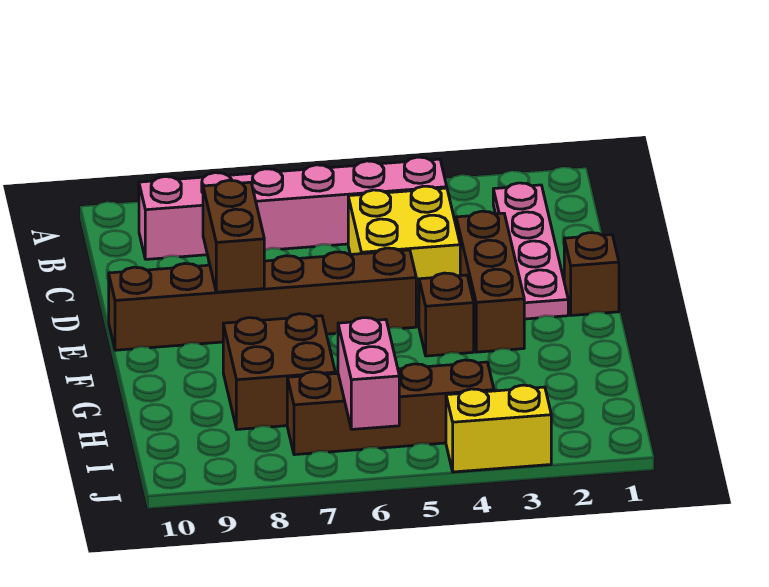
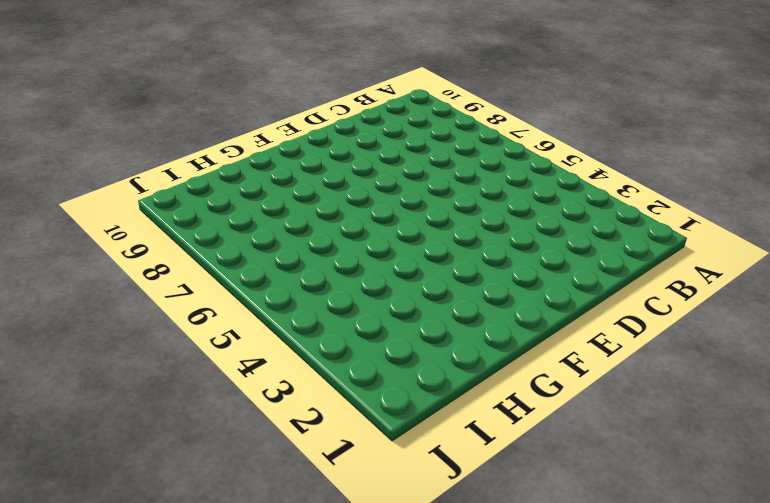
none -> pink plate B2:E2 level 1
none -> pink brick B4:B9 level 1
none -> yellow brick C4:D5 level 1

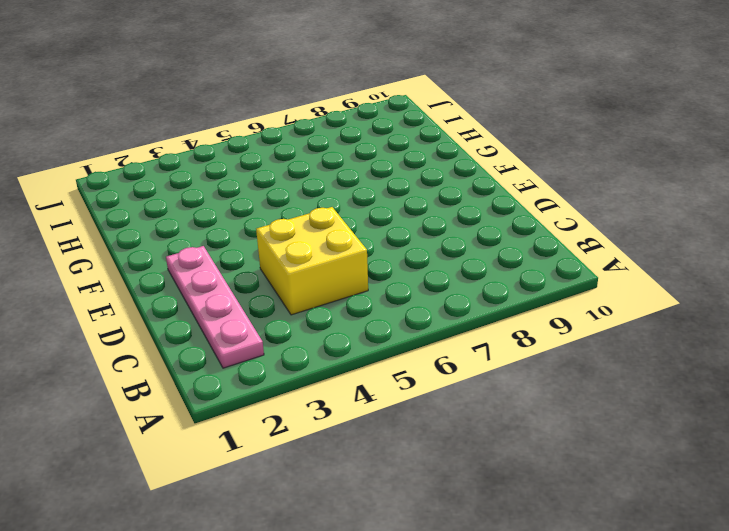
none -> pink brick B4:B9 level 1
none -> brown brick D3:F3 level 1
none -> brown brick E1 level 1

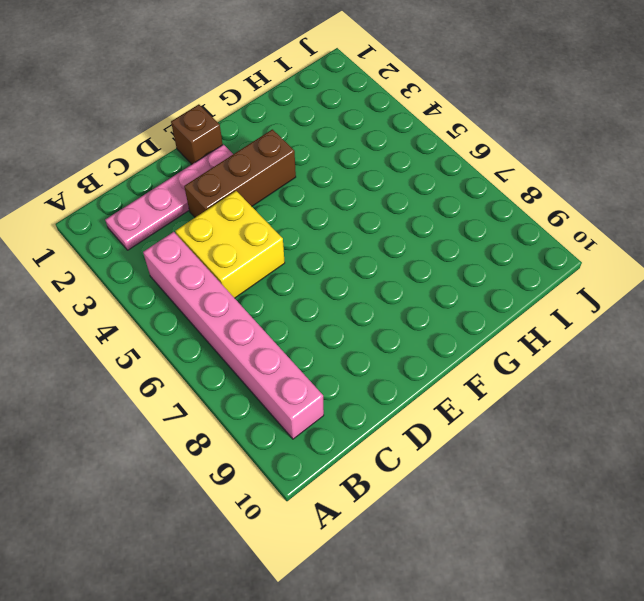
none -> brown brick E5:E10 level 1
none -> brown brick F4 level 1
none -> brown brick G7:H8 level 1

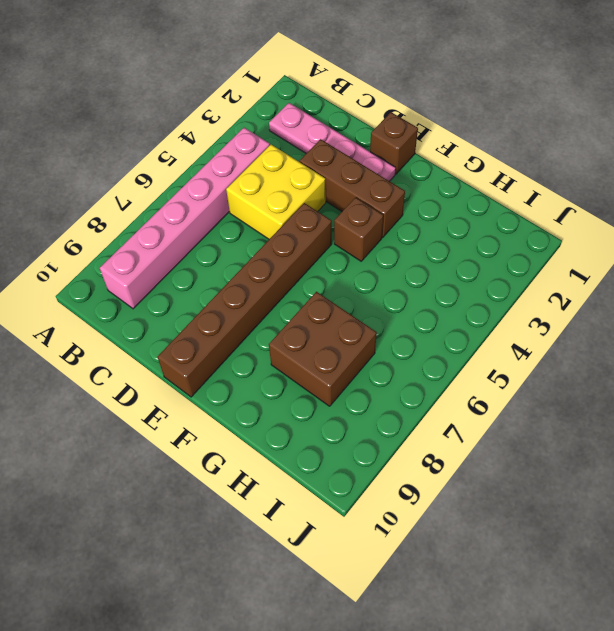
none -> brown brick I4:I7 level 1
none -> yellow brick J3:J4 level 1
none -> brown brick D8:E8 level 2

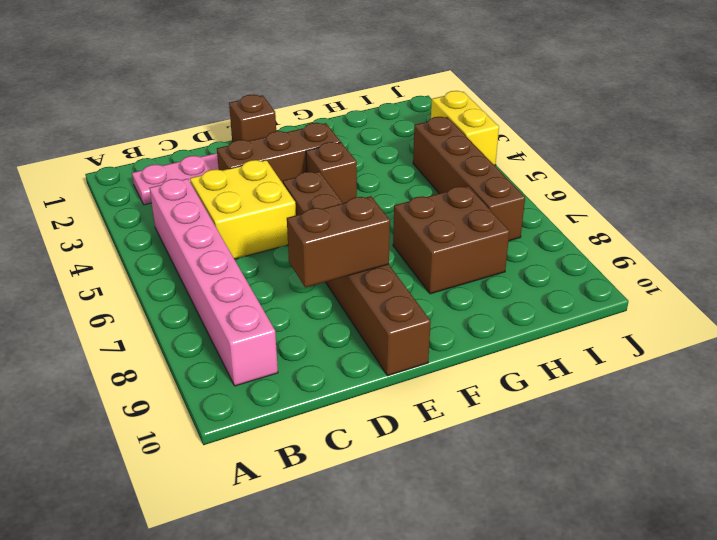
none -> pink brick I6:J6 level 2

